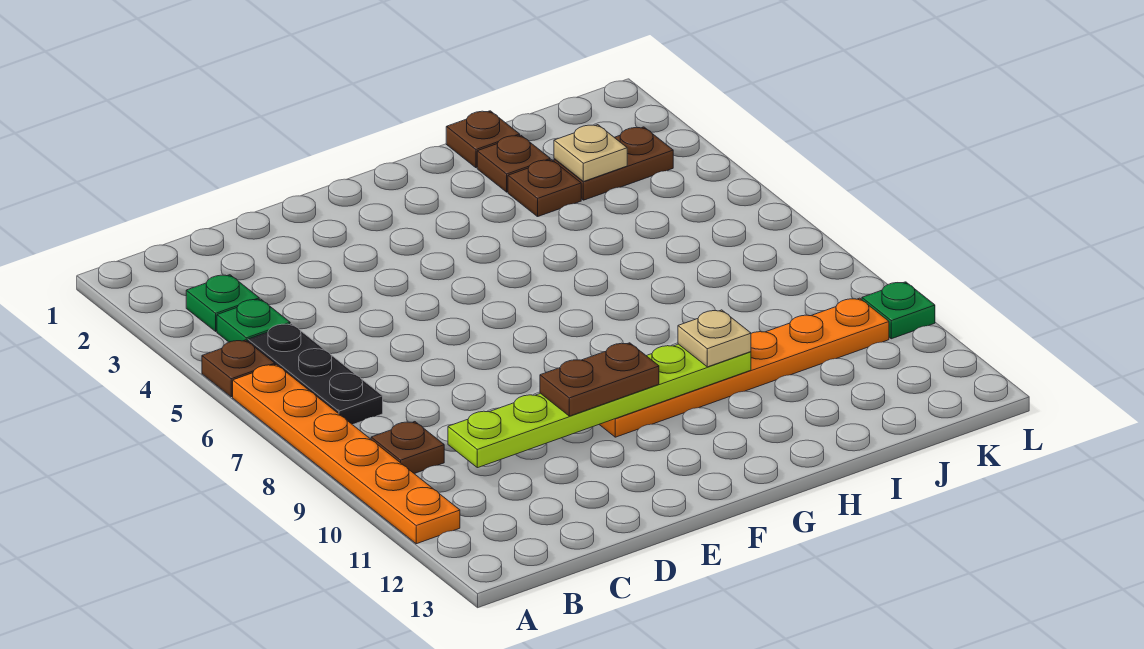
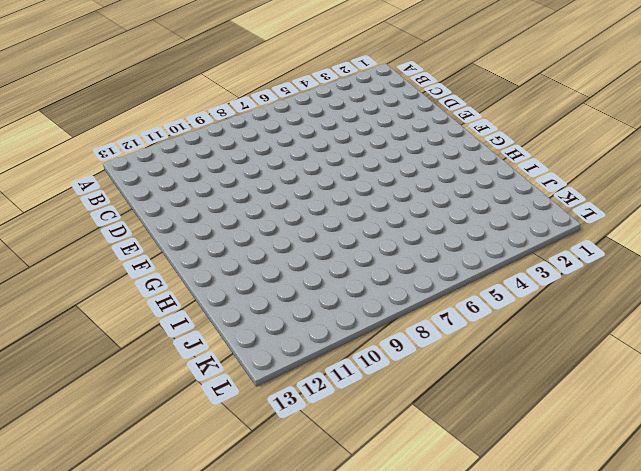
none -> brown plate A5 level 1
none -> orange plate A6:A11 level 1
none -> green plate B3 level 1

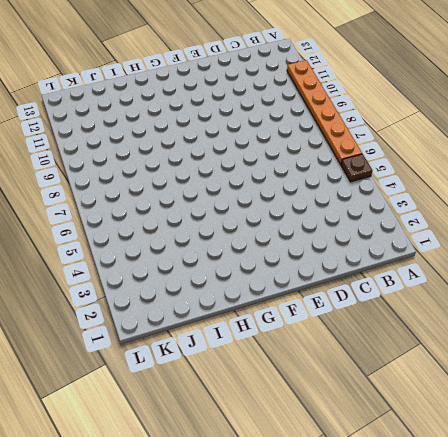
none -> green plate B3 level 1
none -> green plate B4 level 1
none -> black plate B5:B7 level 1

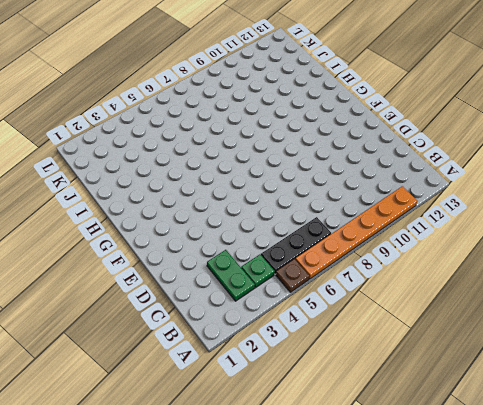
green plate B3:C3 level 1 -> green plate B3 level 1
none -> brown plate B9 level 1
none -> orange plate F10:K10 level 1
none -> brown plate I1 level 1

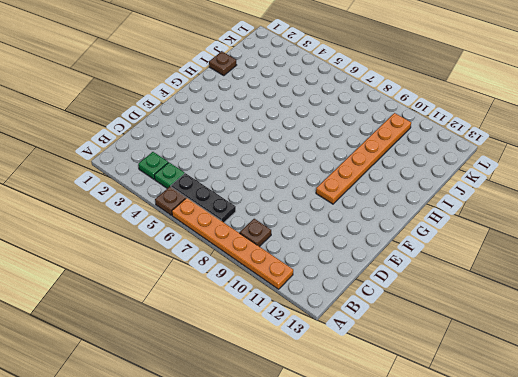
none -> brown plate I2 level 1
none -> brown plate I3 level 1
none -> brown plate J3:K3 level 1

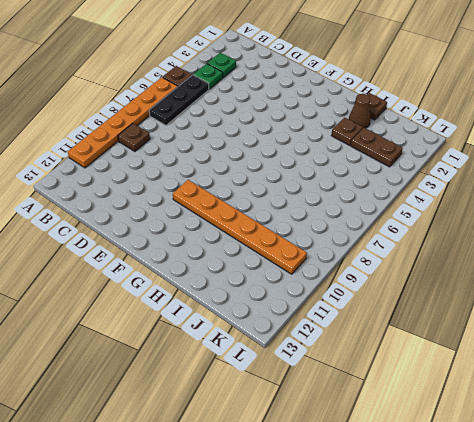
brown cone I2 level 1 -> brown plate I2 level 1
none -> green plate L10 level 1
none -> lime plate C10:H10 level 2
none -> tan plate J3 level 2

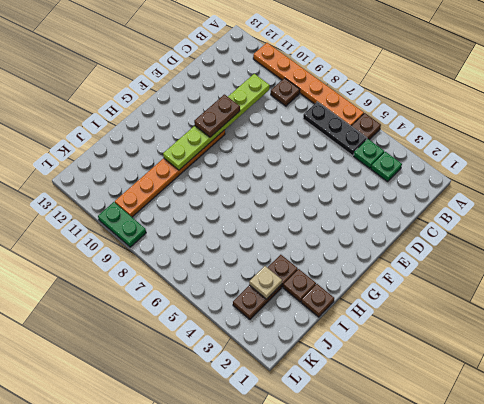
green plate L9:L10 level 1 -> green plate L10 level 1
none -> tan plate H10 level 3

